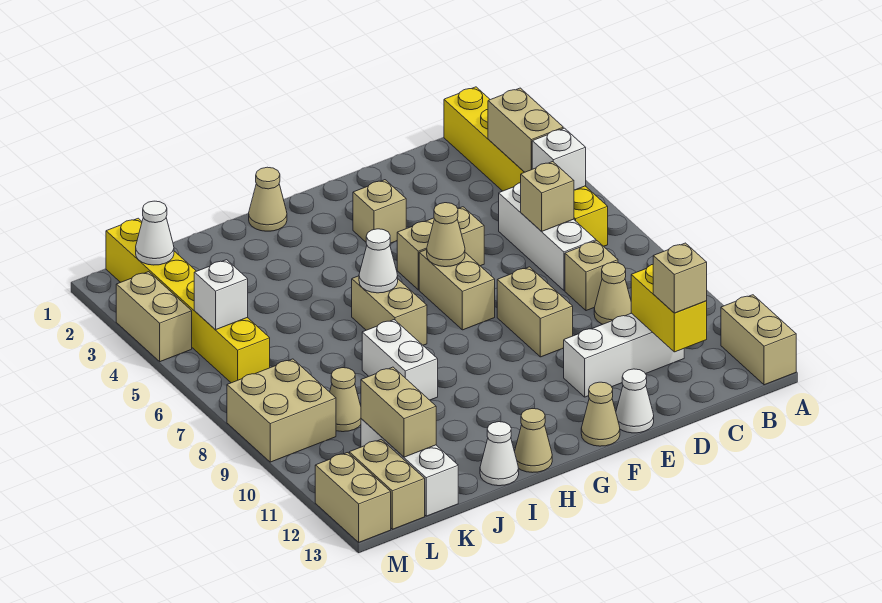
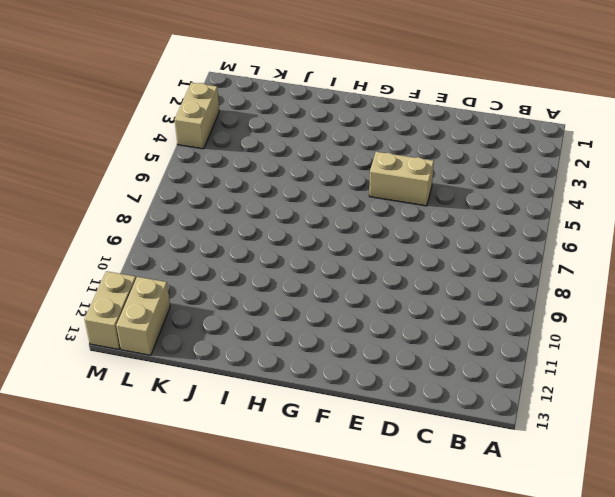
none -> tan brick A12:A13 level 1
none -> yellow brick B1:B6 level 1
none -> white brick C5:C7 level 1
none -> tan brick C8 level 1

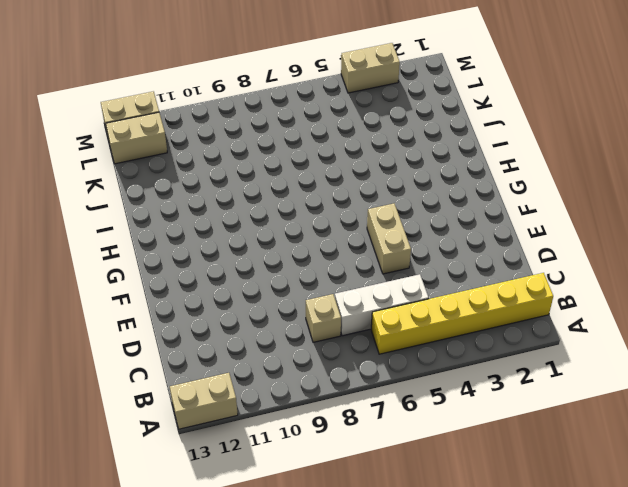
none -> tan cone C9 level 1
none -> white brick C11:E11 level 1
none -> tan brick E8:E9 level 1
none -> white cone E13 level 1

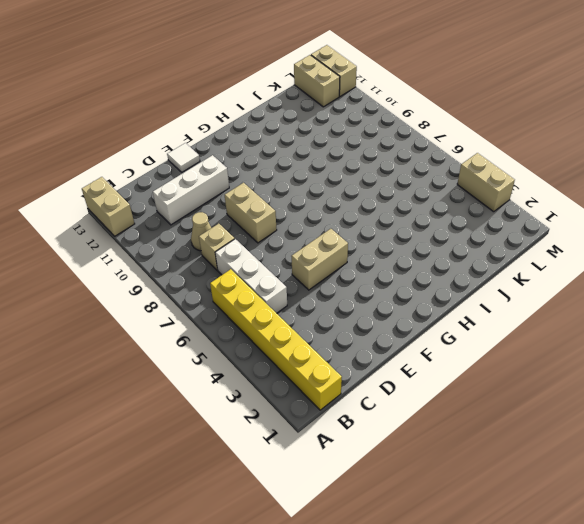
white tile E13 level 1 -> white cone E13 level 1
none -> tan brick F3 level 1
none -> tan brick F6:F7 level 1
none -> tan cone F13 level 1
none -> tan cone H1 level 1

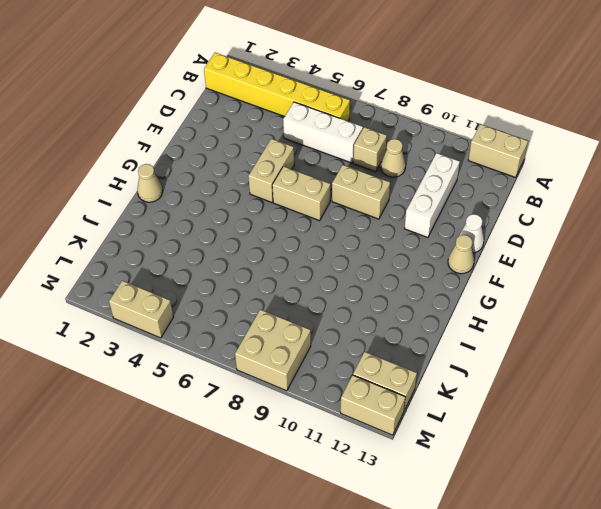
none -> tan brick F3 level 1
none -> tan brick H6:H7 level 1
none -> tan cone H13 level 1
none -> white brick I8:I9 level 1

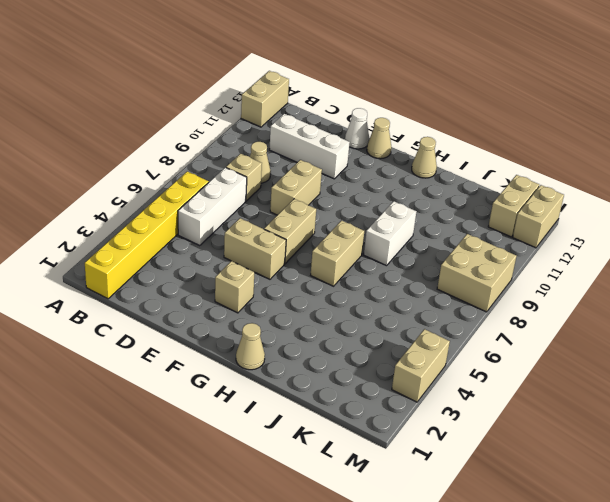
none -> white cone I13 level 1
none -> tan cone K9 level 1
none -> white brick K11:K13 level 1
none -> yellow brick L1:L6 level 1

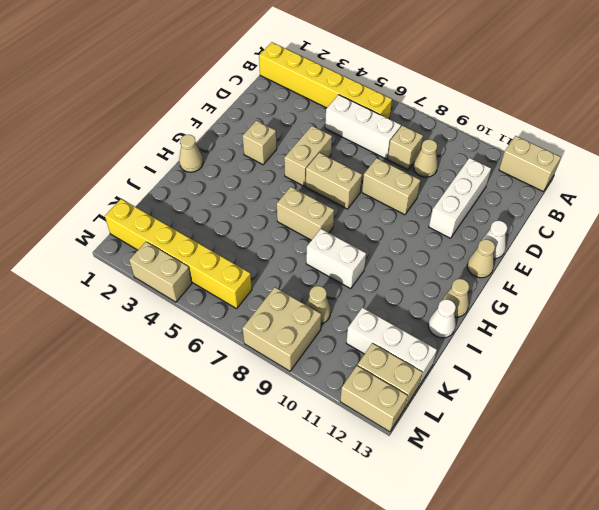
none -> tan brick B3:B4 level 2
none -> white brick B5 level 2
none -> tan brick C6 level 2
none -> yellow brick C11:C12 level 2

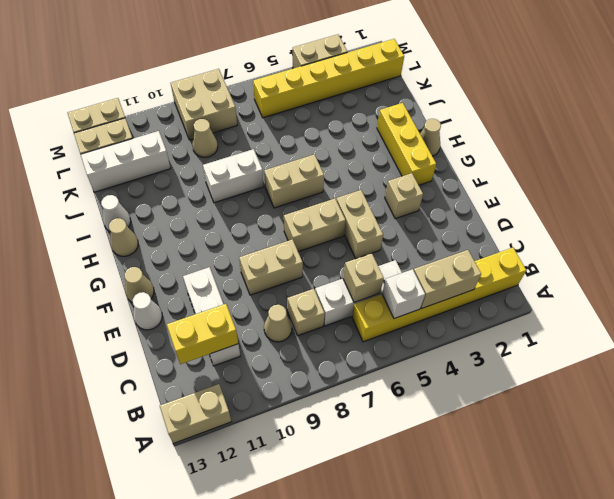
yellow brick G2:I2 level 1 -> none
none -> tan cone F6 level 2
none -> white cone H6 level 2
none -> tan brick K11:K12 level 2
none -> white cone L2 level 2

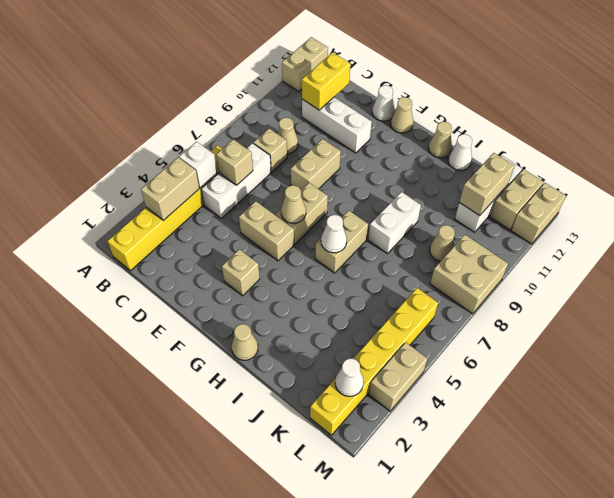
none -> white brick L5 level 2
none -> tan brick C12 level 3

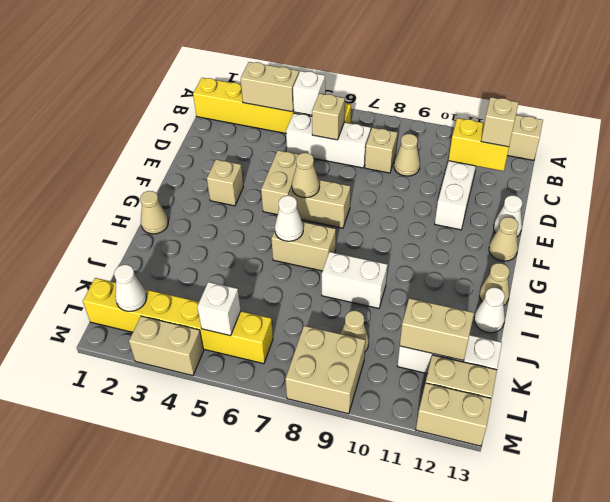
none -> tan brick E8:E9 level 1

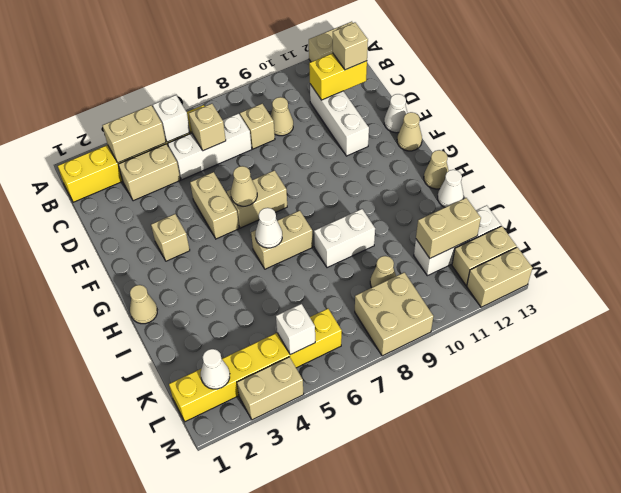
tan brick C3:C4 level 1 -> tan brick E8:E9 level 1

